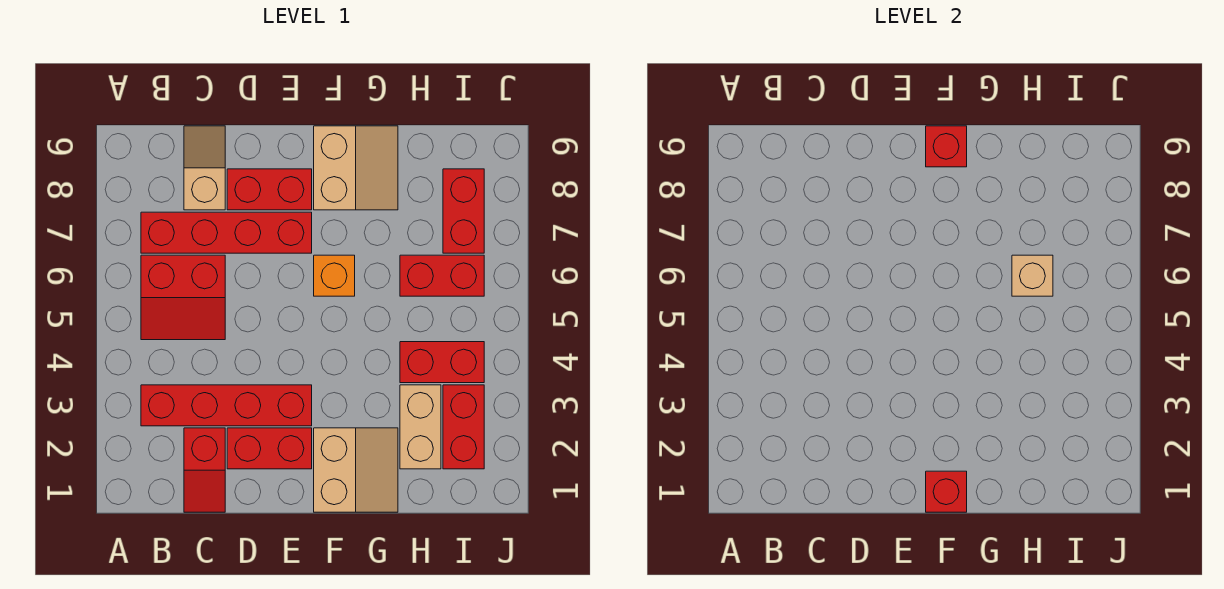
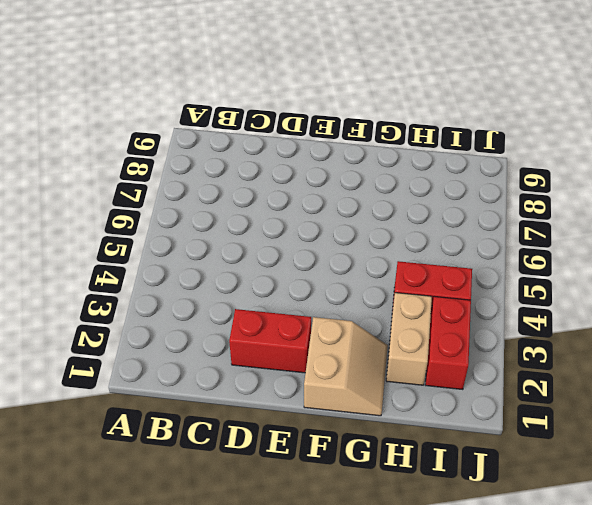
none -> red brick B3:E3 level 1
none -> red slope B5:C6 level 1 top 6
none -> red brick B7:E7 level 1

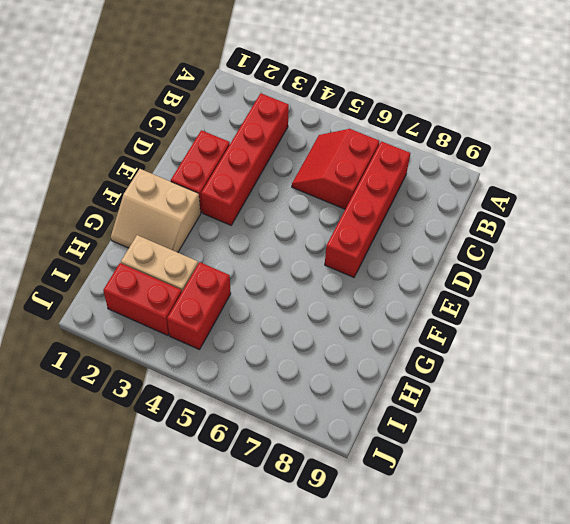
none -> red slope C1:C2 level 1 top 2
none -> tan slope C8:C9 level 1 top 8
none -> red brick D8:E8 level 1

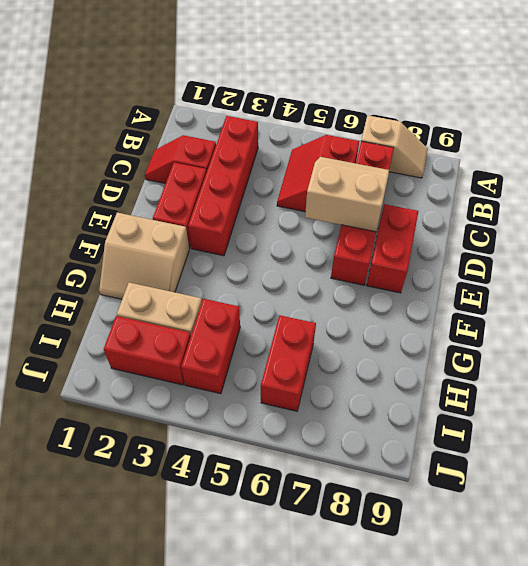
tan slope A7:A8 level 1 top 7 -> tan slope C8:C9 level 1 top 8
tan slope C6:D7 level 2 top D -> tan slope F8:G9 level 1 top F
none -> orange brick F6 level 1
none -> red brick I7:I8 level 1
none -> red brick F1 level 2

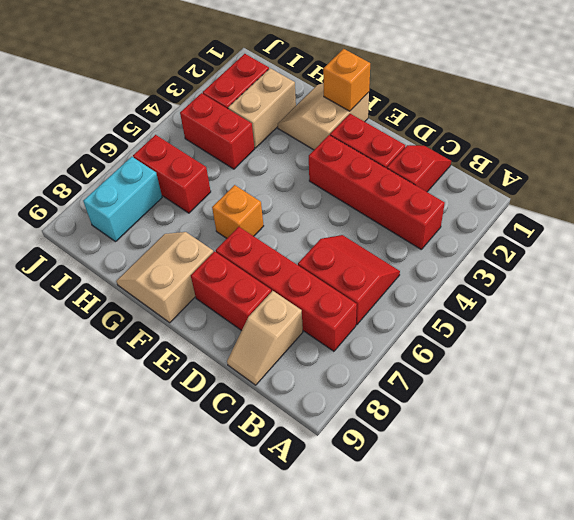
orange brick F1 level 2 -> red brick F1 level 2
cyan brick I7:I8 level 1 -> red brick I7:I8 level 1
none -> red brick F9 level 2
none -> tan brick H6 level 2

